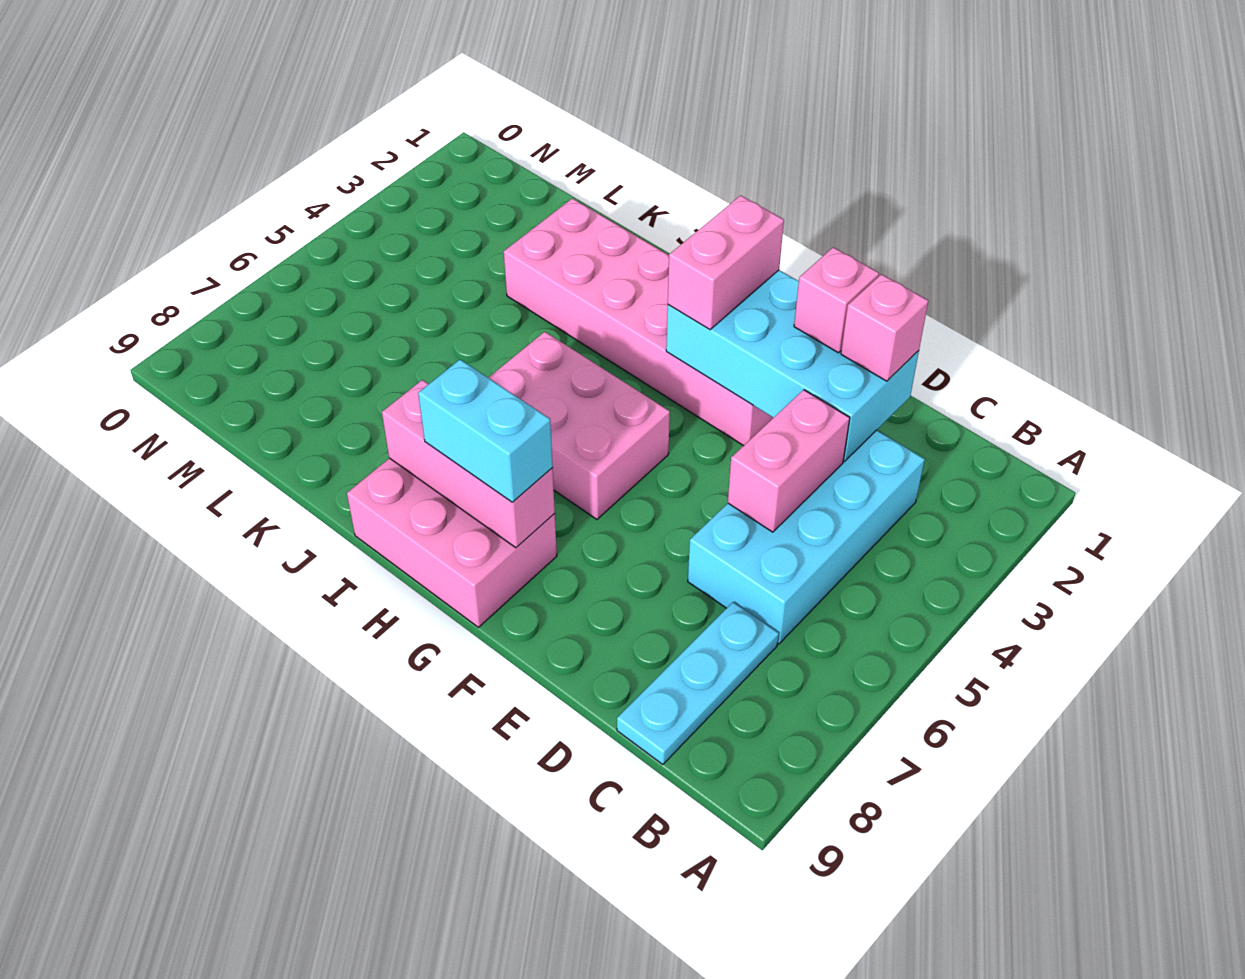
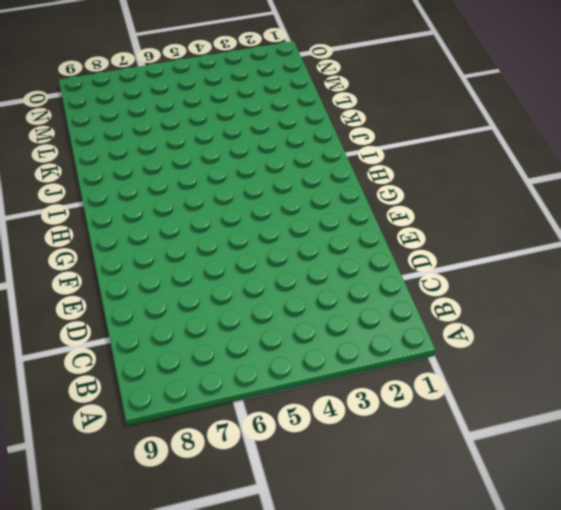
none -> cyan brick C3:D6 level 1
none -> cyan plate C7:C9 level 1
none -> pink brick F2:K3 level 1

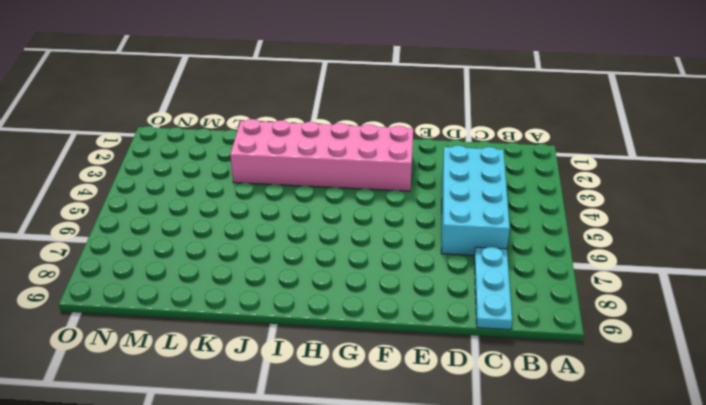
none -> pink brick G5:I6 level 1
none -> pink brick G8:I9 level 1
none -> cyan brick D2:G3 level 2

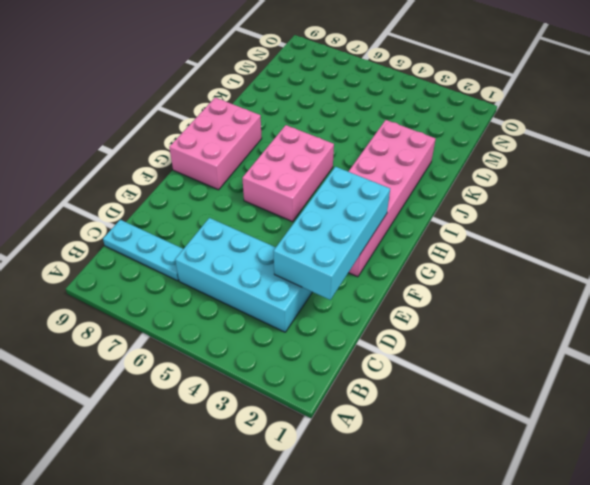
none -> pink brick D4:D5 level 2
none -> pink brick G8:I8 level 2
none -> pink brick D2 level 3

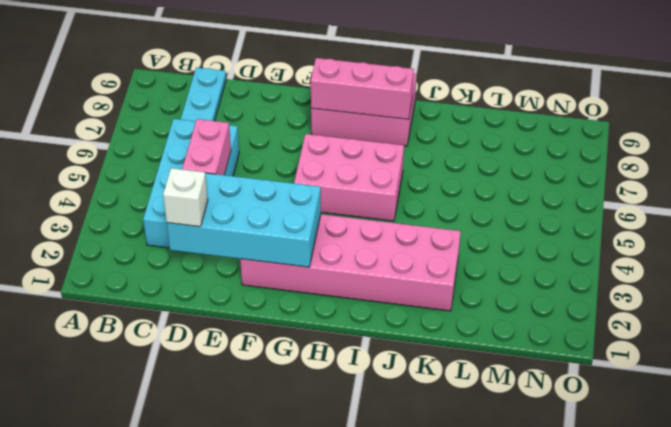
white brick D2 level 3 -> pink brick D2 level 3
none -> pink brick E2 level 3
none -> pink brick G2:G3 level 3
none -> cyan brick G8:H8 level 3

